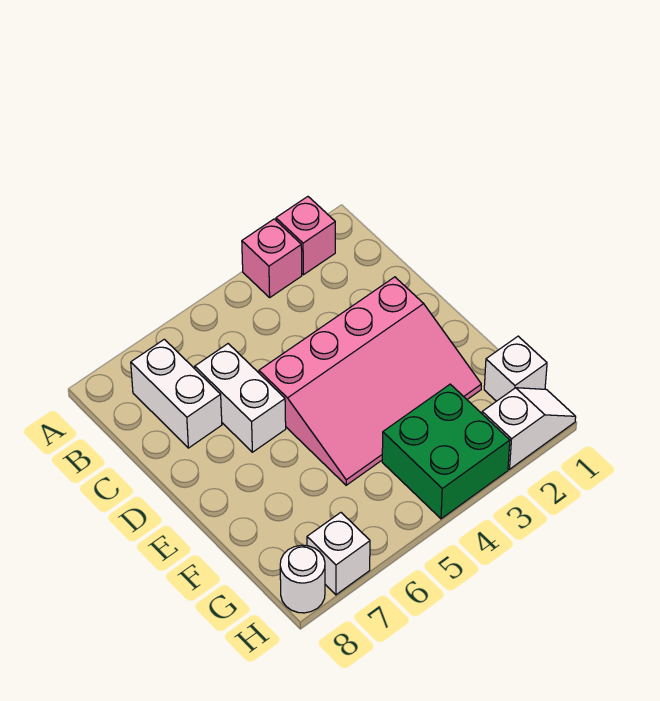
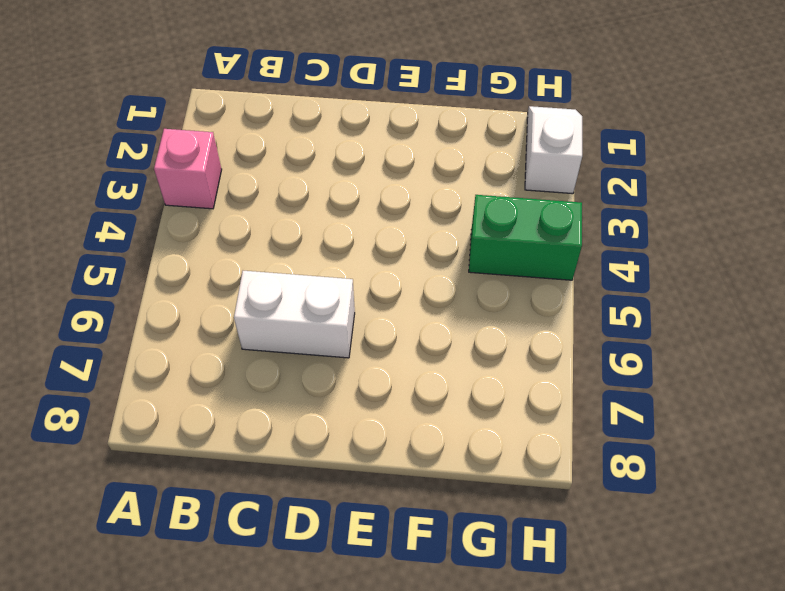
green brick G4:H4 level 1 -> green brick G3:H4 level 1
none -> pink brick A2 level 1
none -> white brick B7:C7 level 1

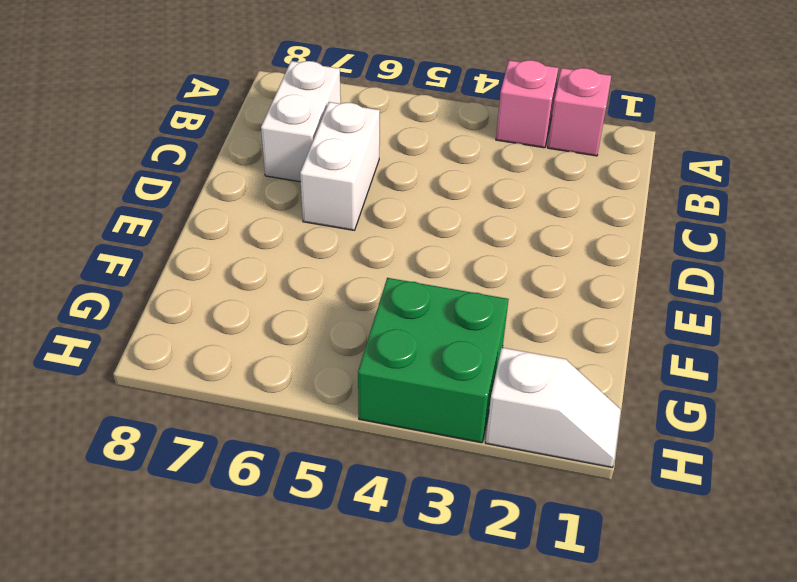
none -> pink slope D2:F5 level 1 top D
none -> white brick G1 level 1

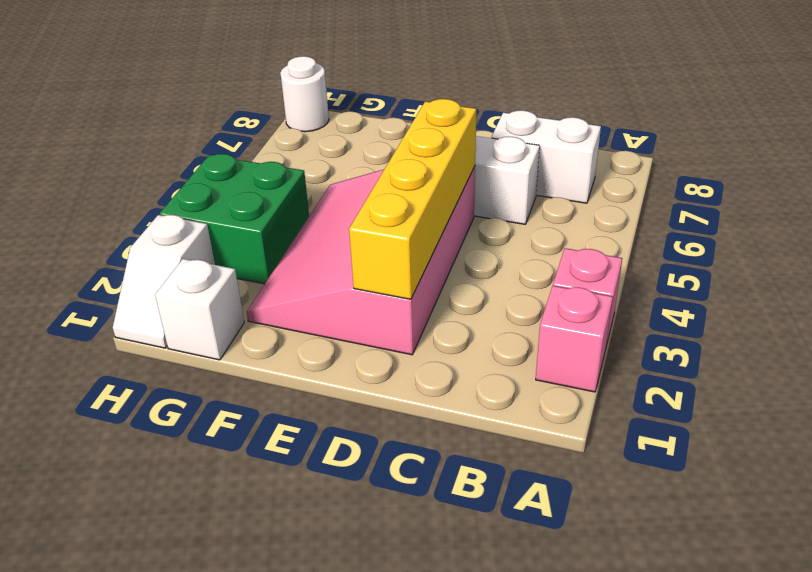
yellow brick D2:D5 level 2 -> none
none -> white brick H7 level 1

